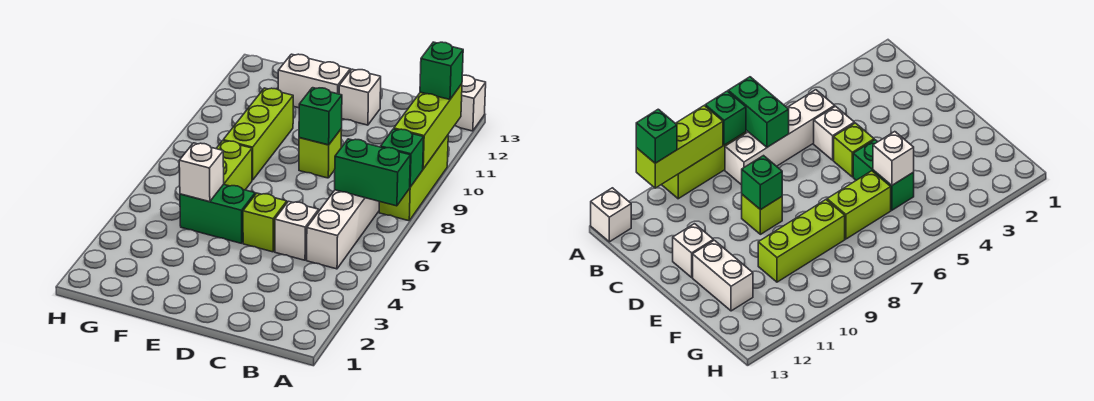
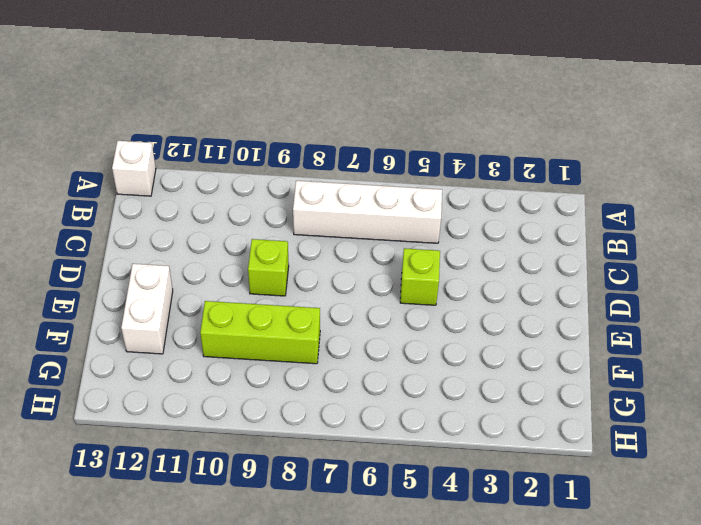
none -> lime brick A8:A10 level 1
none -> white brick C5 level 1
none -> white brick D12 level 1

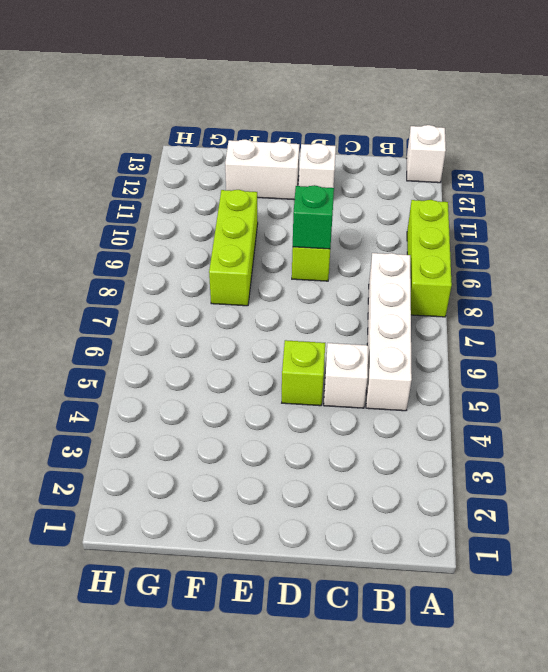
none -> green brick E5:F5 level 1
none -> lime brick F6:F7 level 1
none -> green brick A7:B7 level 2

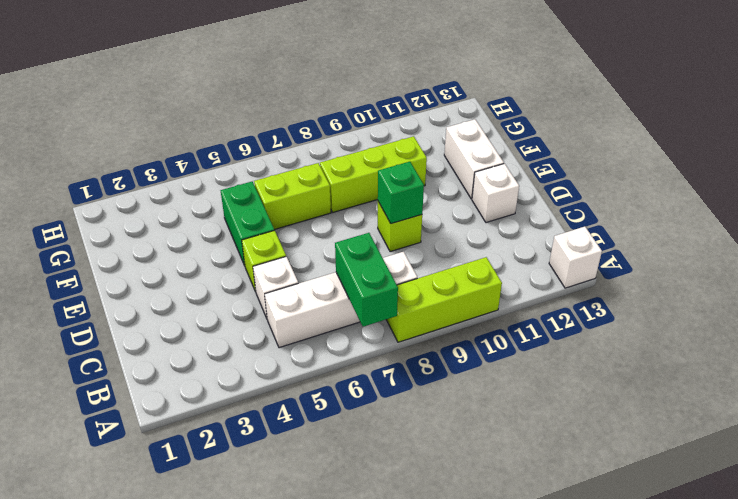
none -> green brick A8 level 2
none -> lime brick A9:A11 level 2
none -> white brick F5 level 2

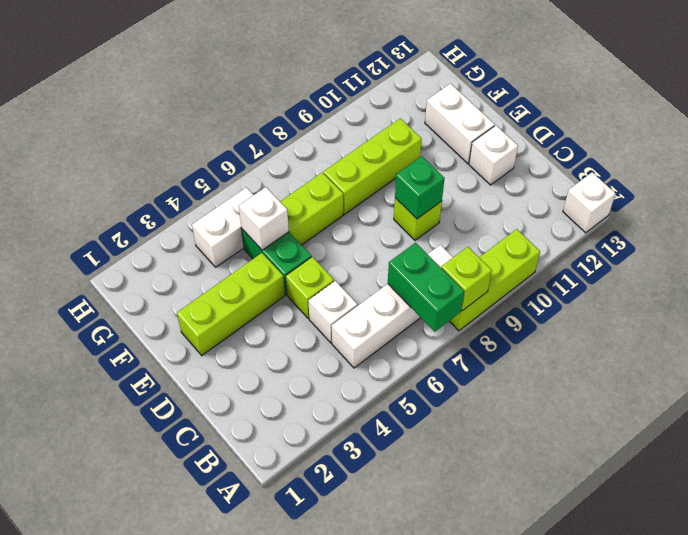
lime brick A8 level 2 -> green brick A8 level 2
lime brick E2:E4 level 1 -> lime brick A9:A11 level 2
white brick G4:G5 level 1 -> none
none -> green brick A11 level 3

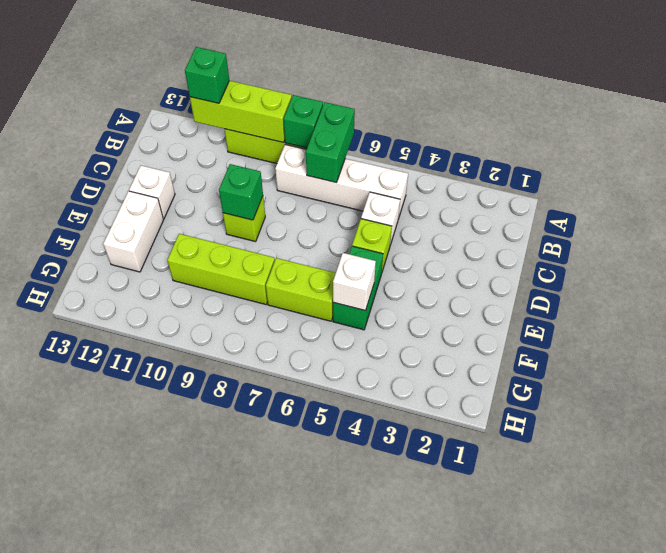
none -> white brick A13 level 1

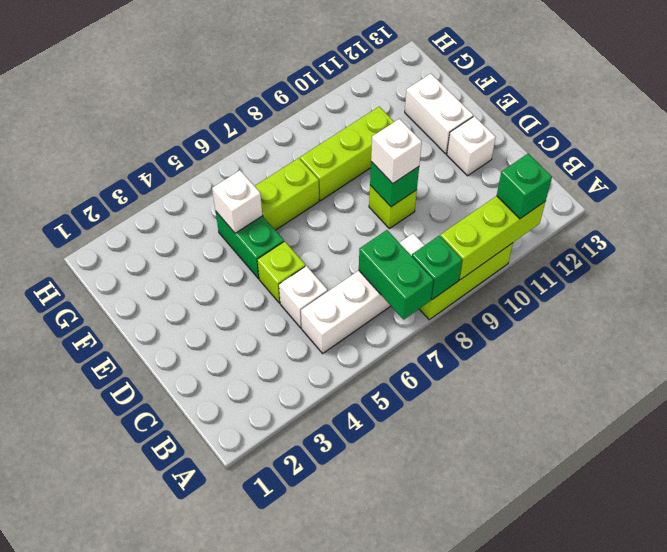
white brick D9 level 3 -> white brick A13 level 1

